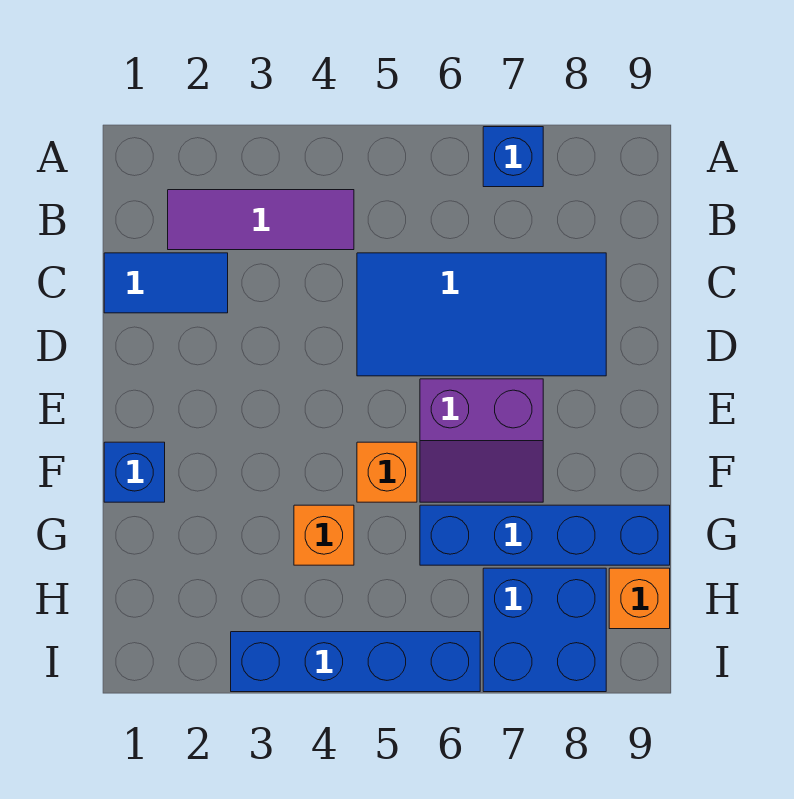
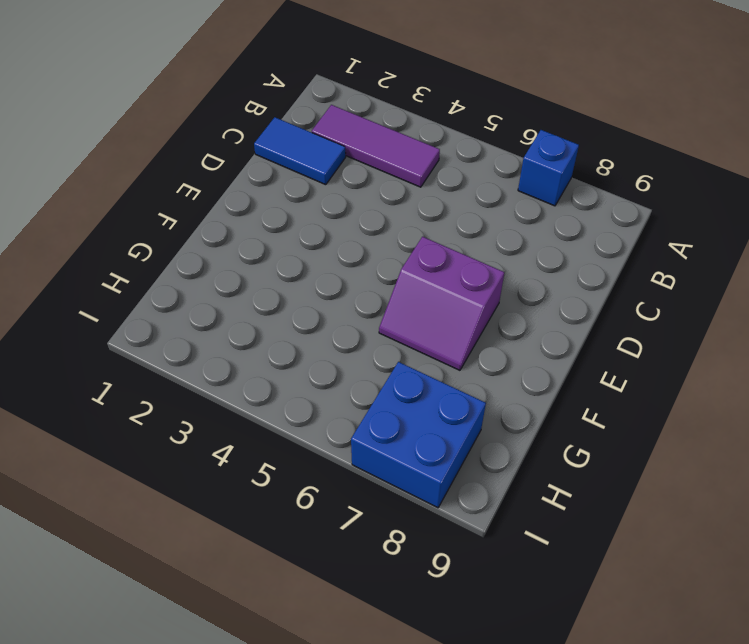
none -> blue tile C5:D8 level 1
none -> blue brick F1 level 1
none -> orange brick F5 level 1

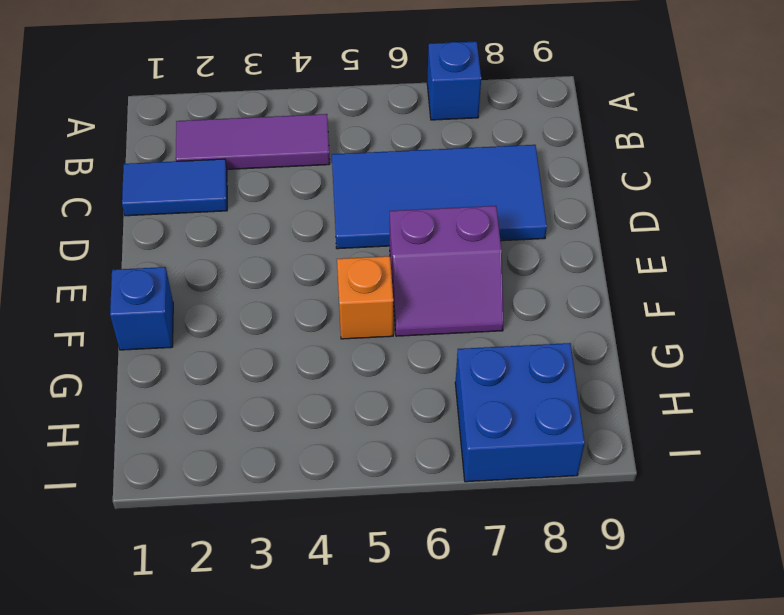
none -> orange brick G4 level 1
none -> blue brick G6:G9 level 1
none -> orange brick H9 level 1

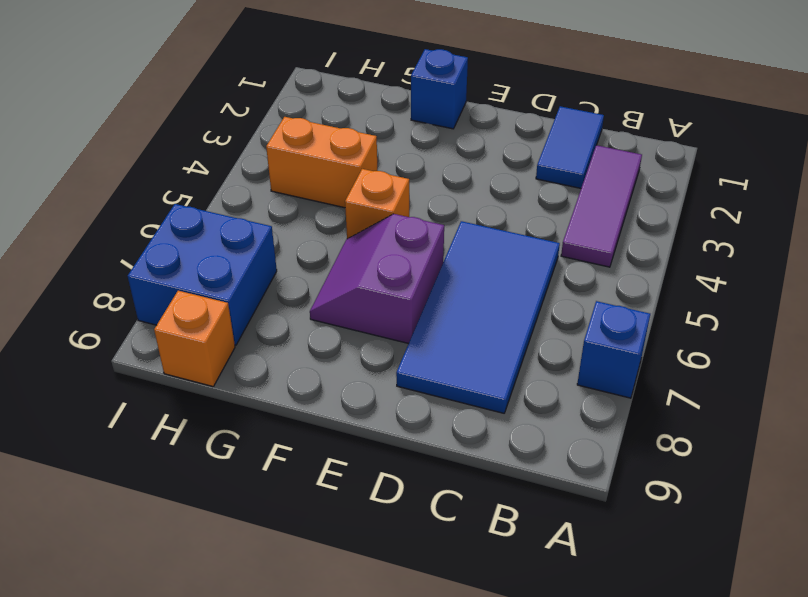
orange brick G4:H4 level 1 -> orange brick G4 level 1
none -> blue brick G6:G9 level 1
none -> blue brick I3:I6 level 1

